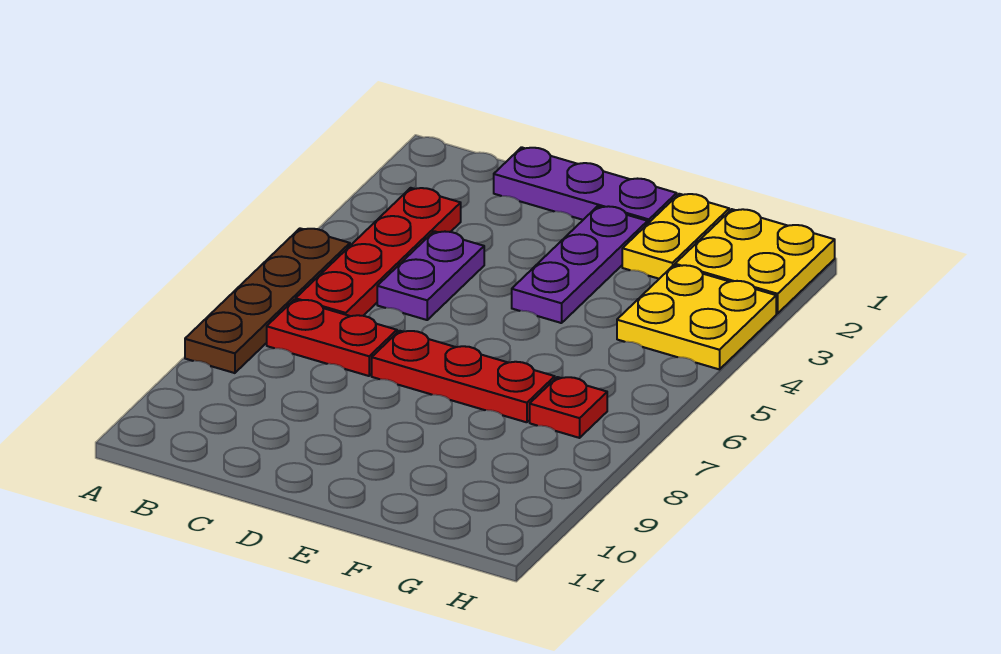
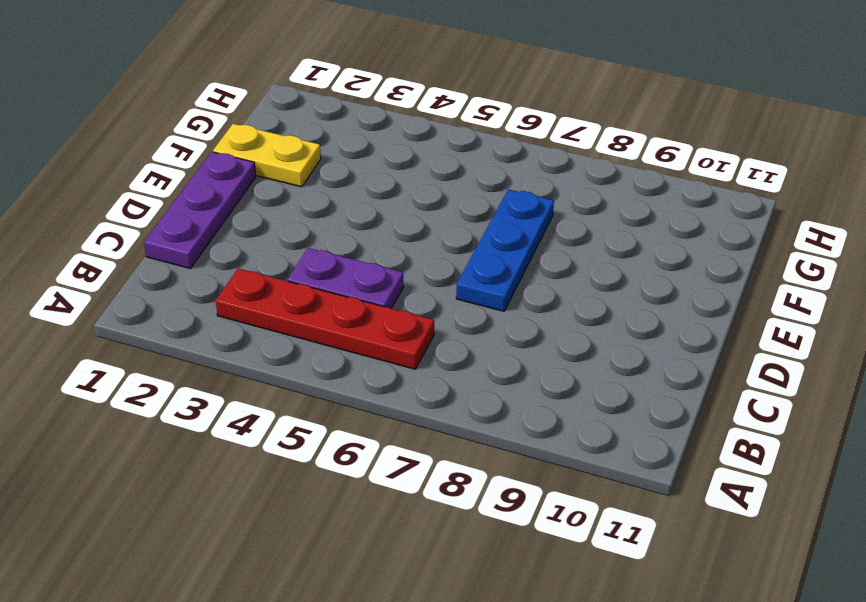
blue plate D7:F7 level 1 -> red plate D7:F7 level 1
none -> brown plate A5:A8 level 1
none -> red plate B7:C7 level 1

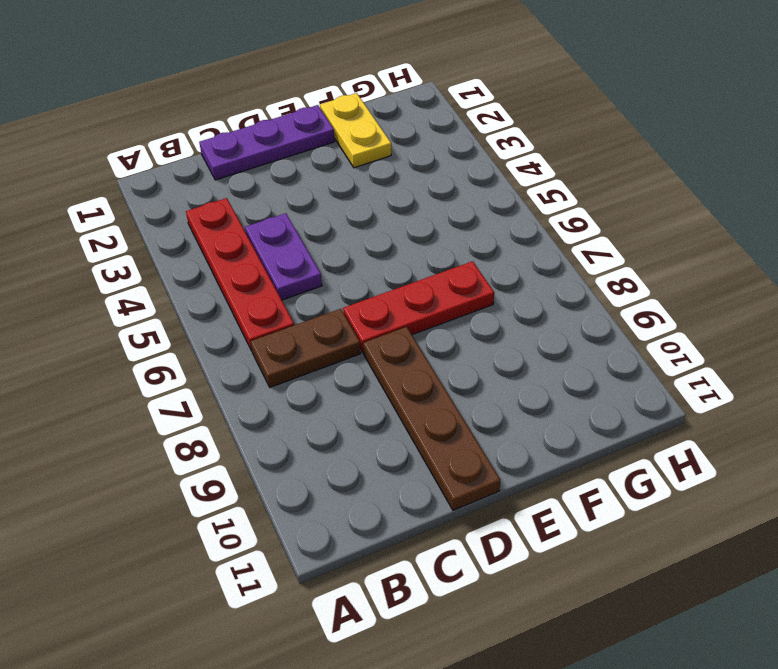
brown plate B7:C7 level 1 -> red plate B7:C7 level 1
brown plate D8:D11 level 1 -> brown plate A5:A8 level 1
none -> purple plate E2:E4 level 1
none -> yellow plate G1:H2 level 1

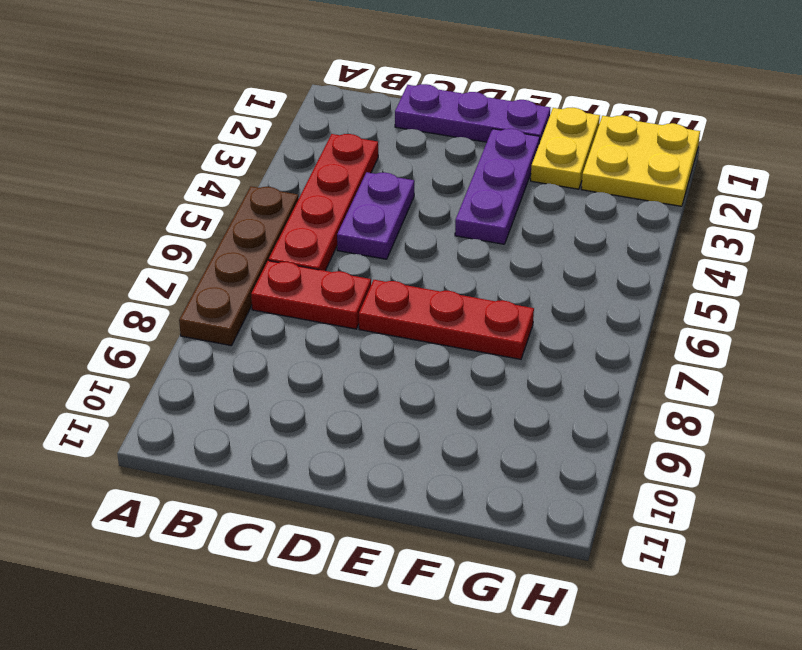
none -> yellow plate G3:H4 level 1
none -> red plate G7 level 1

